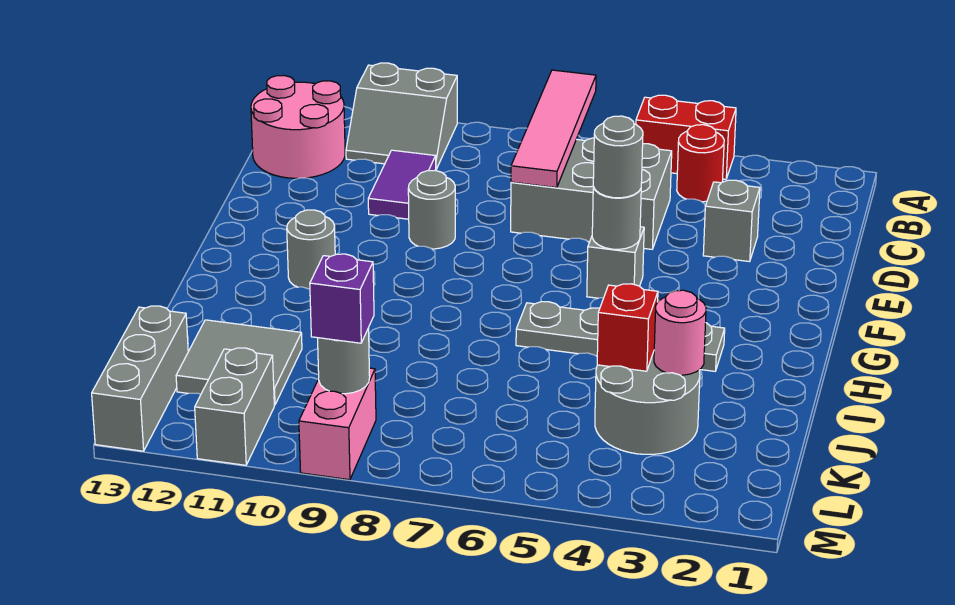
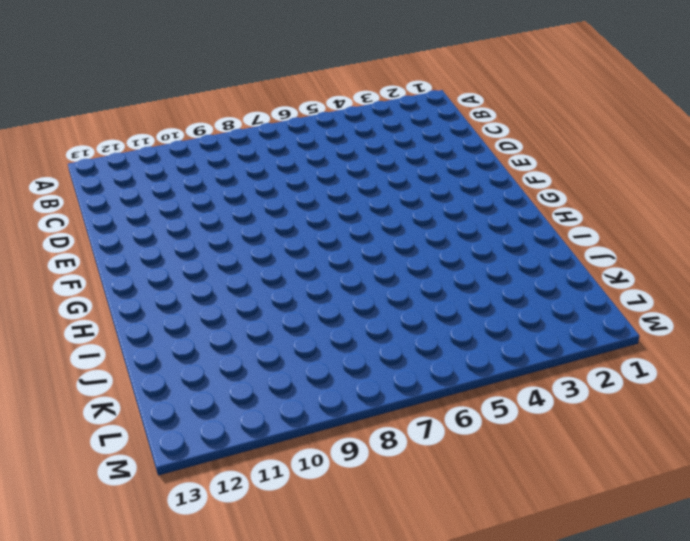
none -> red brick A4:A5 level 1
none -> grey slope A10:B11 level 1 top A
none -> red round brick B4 level 1

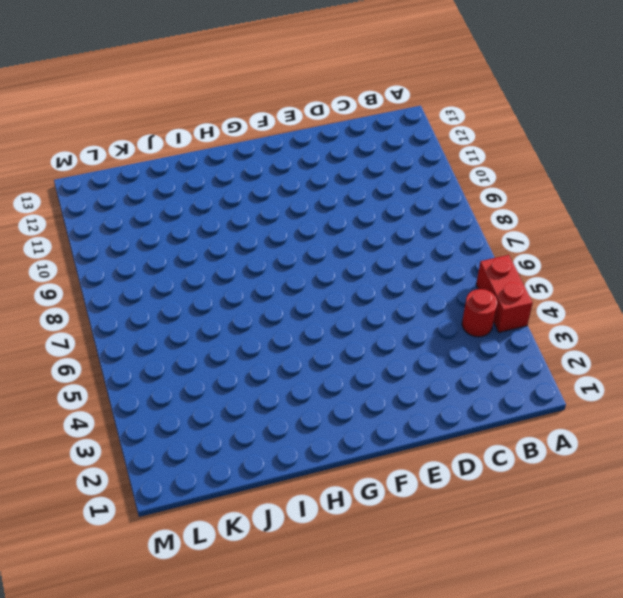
none -> grey slope A10:B11 level 1 top A
none -> pink round brick B12:C13 level 1
none -> grey brick C5:D7 level 1

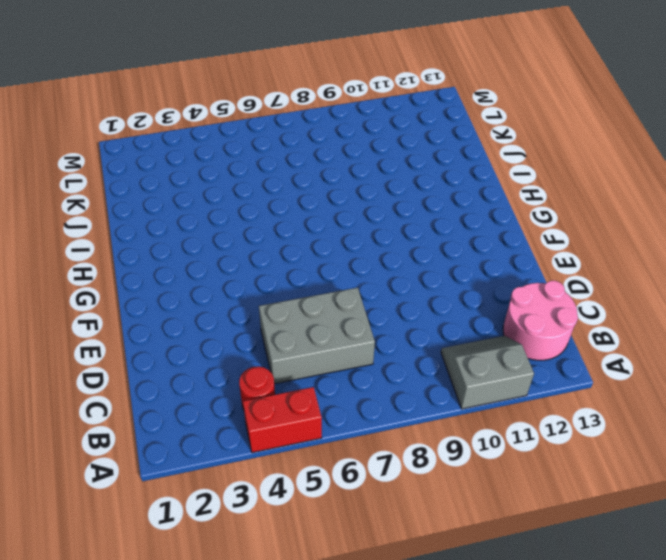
none -> purple tile C10:D10 level 1
none -> grey brick D3 level 1
none -> grey round brick E9 level 1

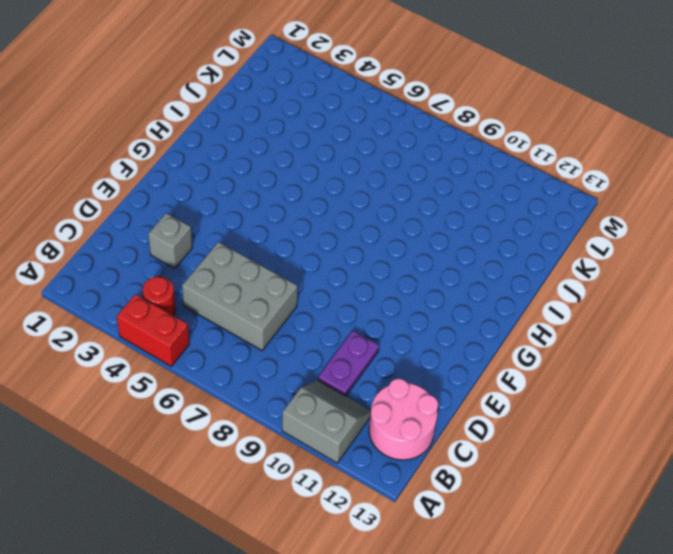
purple plate C10:D10 level 1 -> purple tile C10:D10 level 1
none -> grey round brick E9 level 1
none -> grey brick F5 level 1
none -> grey round brick G11 level 1

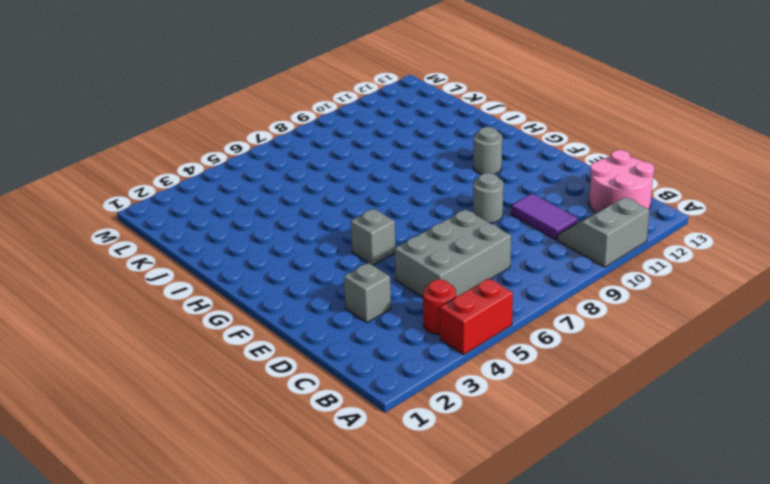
none -> grey plate H3:H6 level 1
none -> grey round brick J3:K4 level 1
none -> grey tile J11:K12 level 1

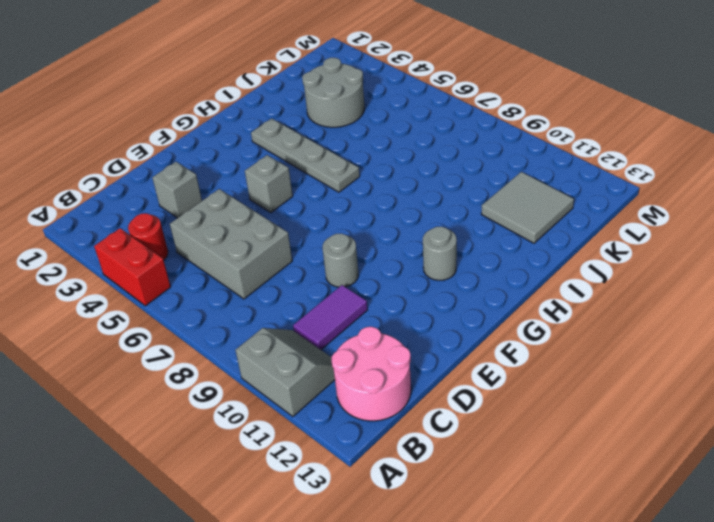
none -> grey brick K13:M13 level 1
none -> pink brick L9:M9 level 1
none -> grey brick L11:M11 level 1

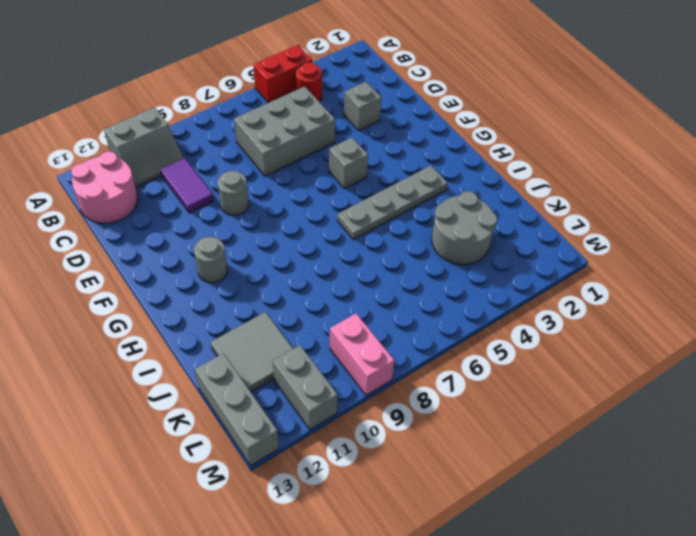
none -> pink tile A7:D7 level 2
none -> grey round brick F5 level 2
none -> pink round brick J3 level 2

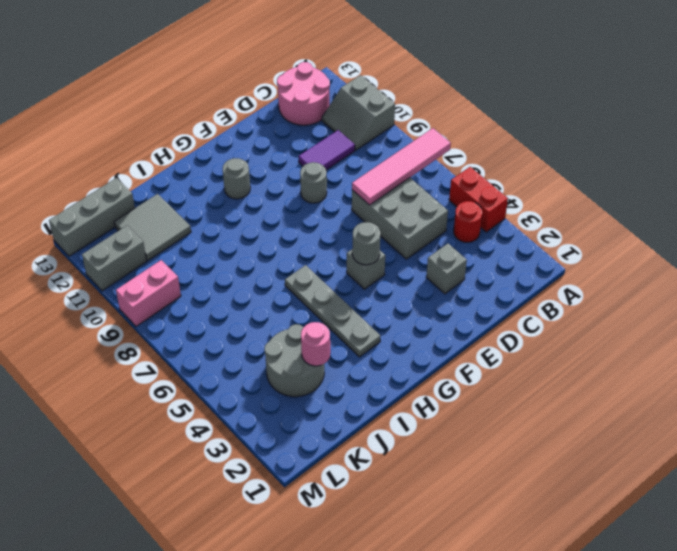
none -> red brick J4 level 2
none -> grey round brick L9 level 2
none -> grey round brick F5 level 3

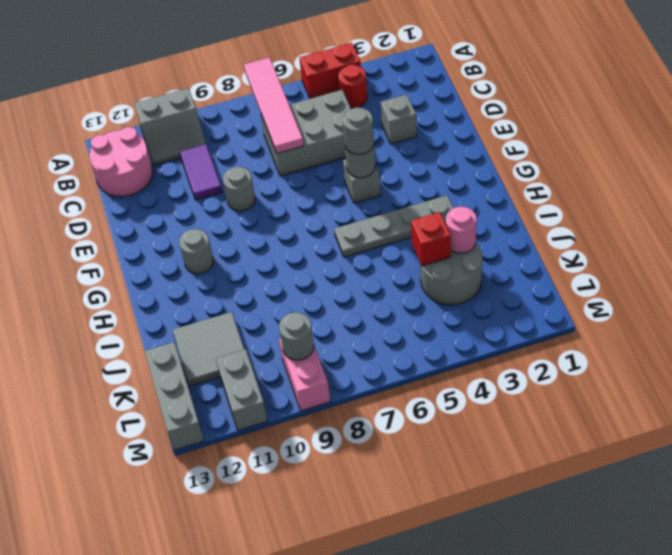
none -> purple brick L9 level 3

